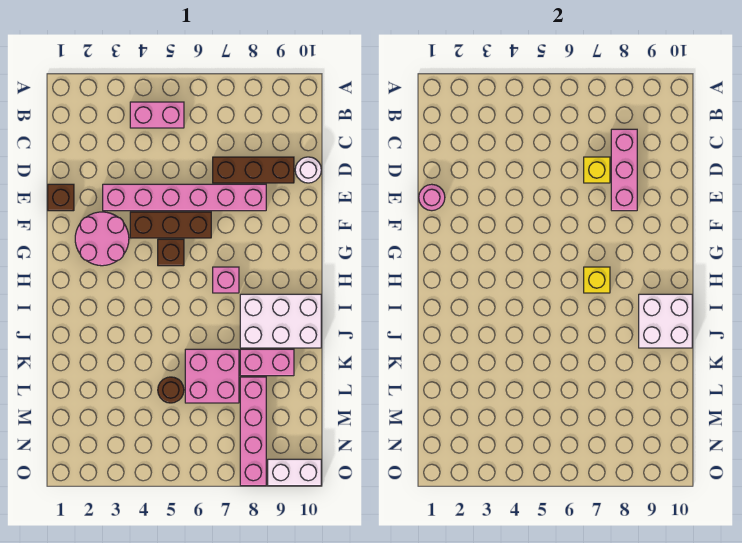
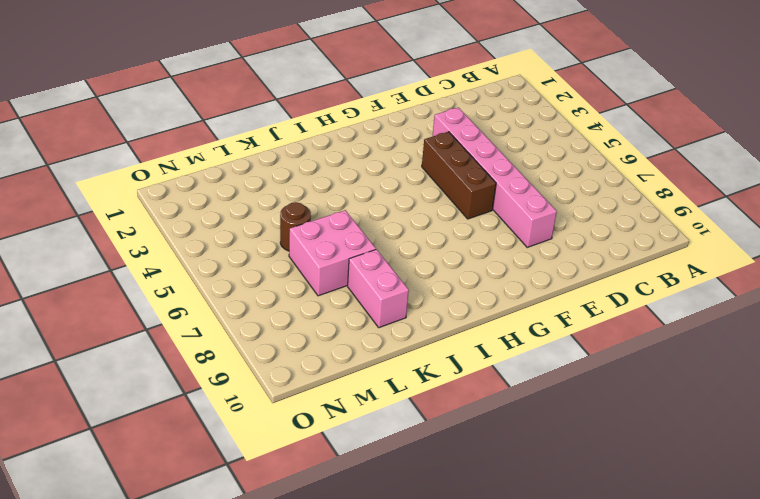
none -> pink brick B4:B5 level 1
none -> brown brick D7:D9 level 1
none -> white round brick D10 level 1

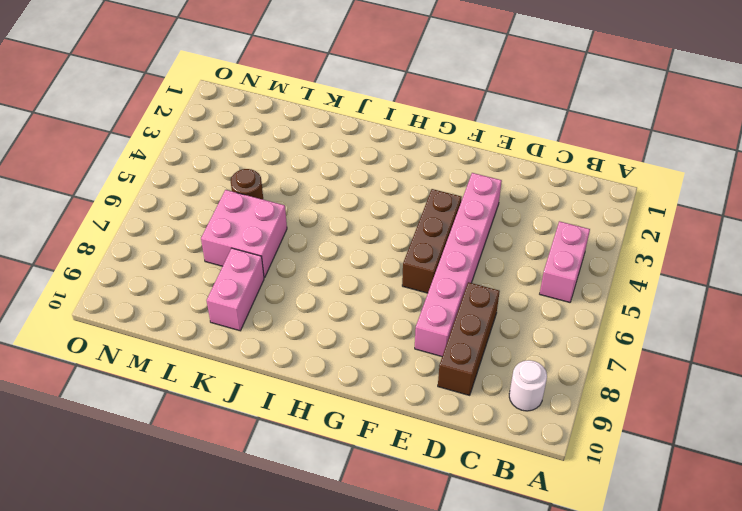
white round brick B9 level 1 -> white round brick D10 level 1
none -> brown brick E1 level 1
none -> pink round brick F2:G3 level 1
none -> brown brick G5 level 1

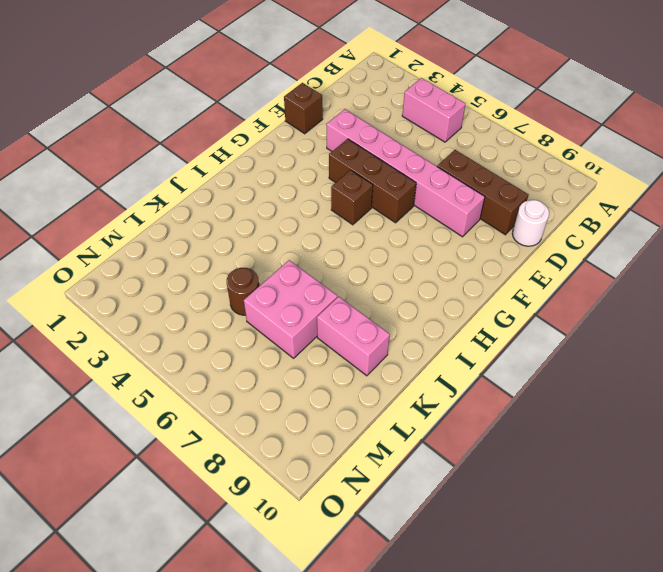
none -> pink round brick F2:G3 level 1
none -> pink brick H7 level 1
none -> white brick I8:J10 level 1

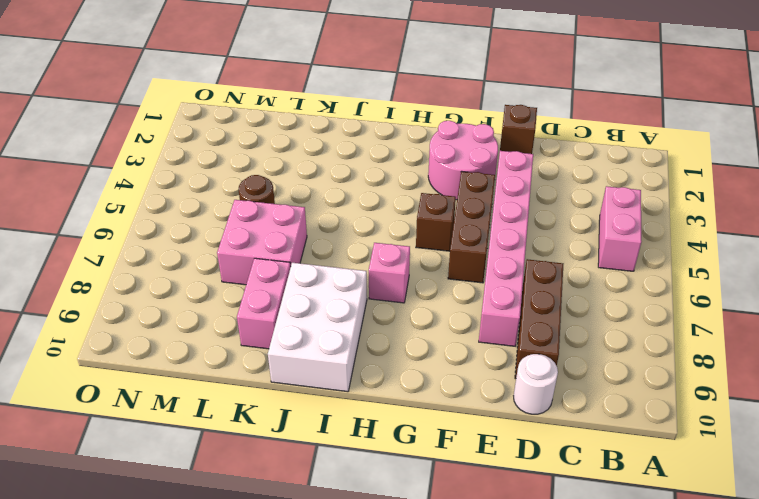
none -> pink brick L8:O8 level 1
none -> white brick O9:O10 level 1
none -> pink brick C8:E8 level 2

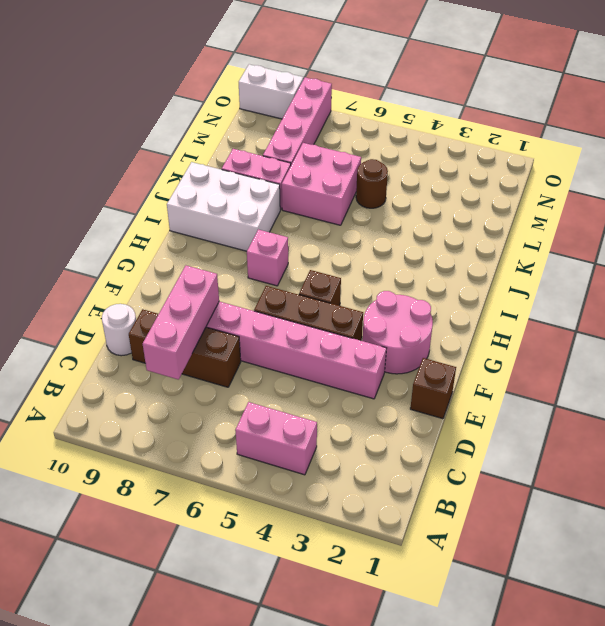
none -> yellow brick D7 level 2
none -> pink round brick E1 level 2
none -> yellow brick H7 level 2

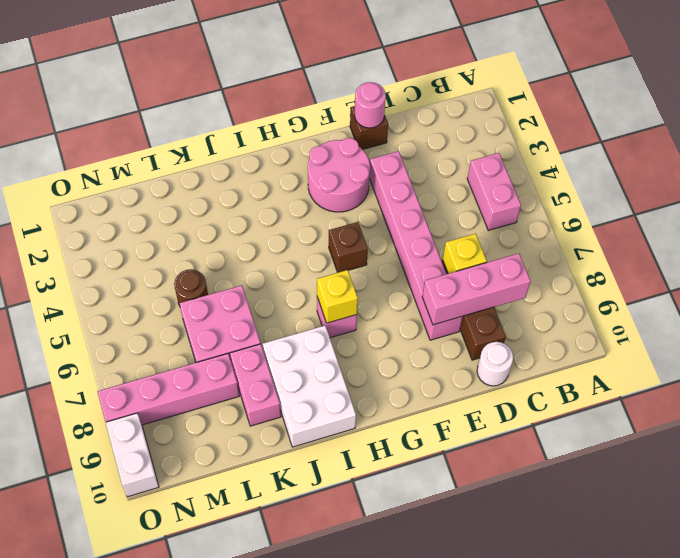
none -> brown brick F4:F6 level 1
none -> white brick I9:J10 level 2

